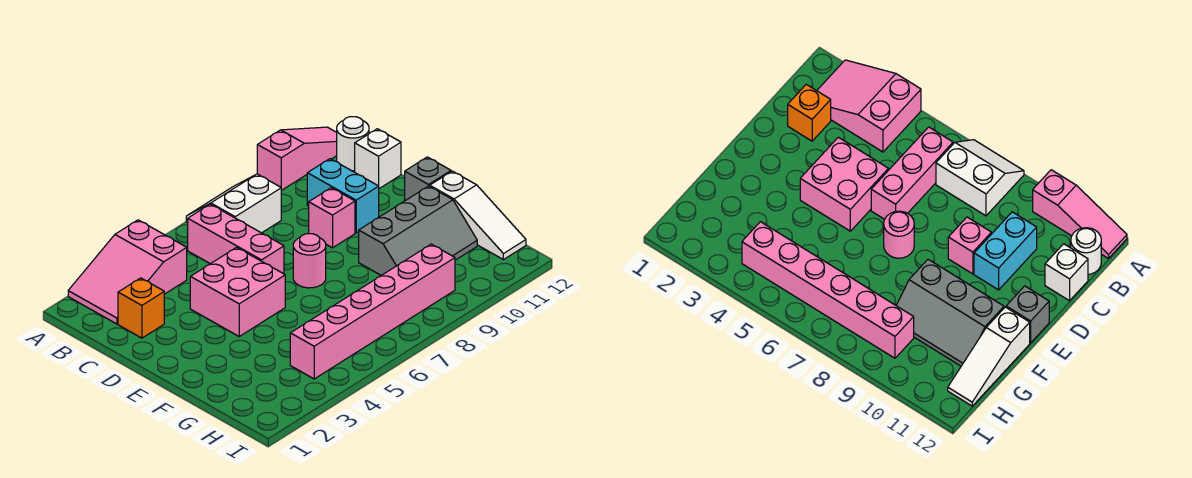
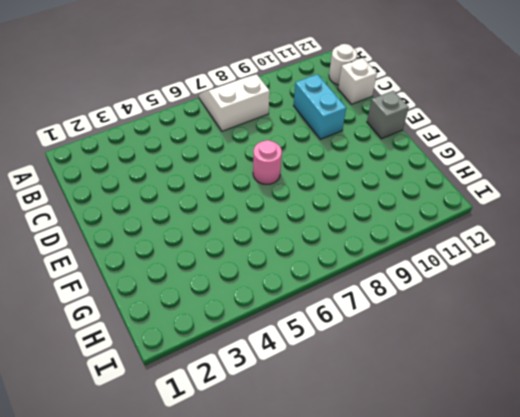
none -> pink slope A2:B4 level 1 top 4
none -> pink slope A10:A12 level 1 top 10
none -> pink brick B6:D6 level 1

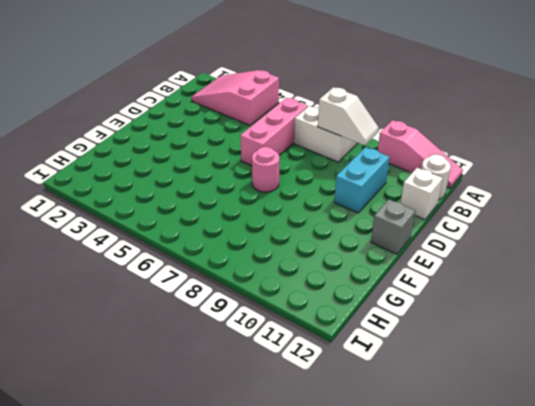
white slope B8:B9 level 2 top 8 -> none
none -> orange brick C2 level 1
none -> pink brick D4:E5 level 1
none -> pink brick D9 level 1

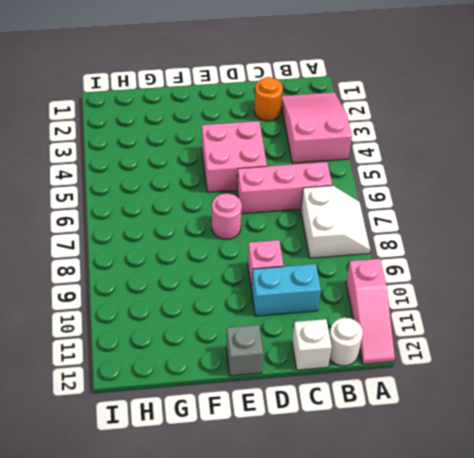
orange round brick C2 level 1 -> orange brick C2 level 1
none -> grey slope F9:G11 level 1 top F
none -> white slope F12:H12 level 1 top F
none -> pink brick H4:H9 level 1

